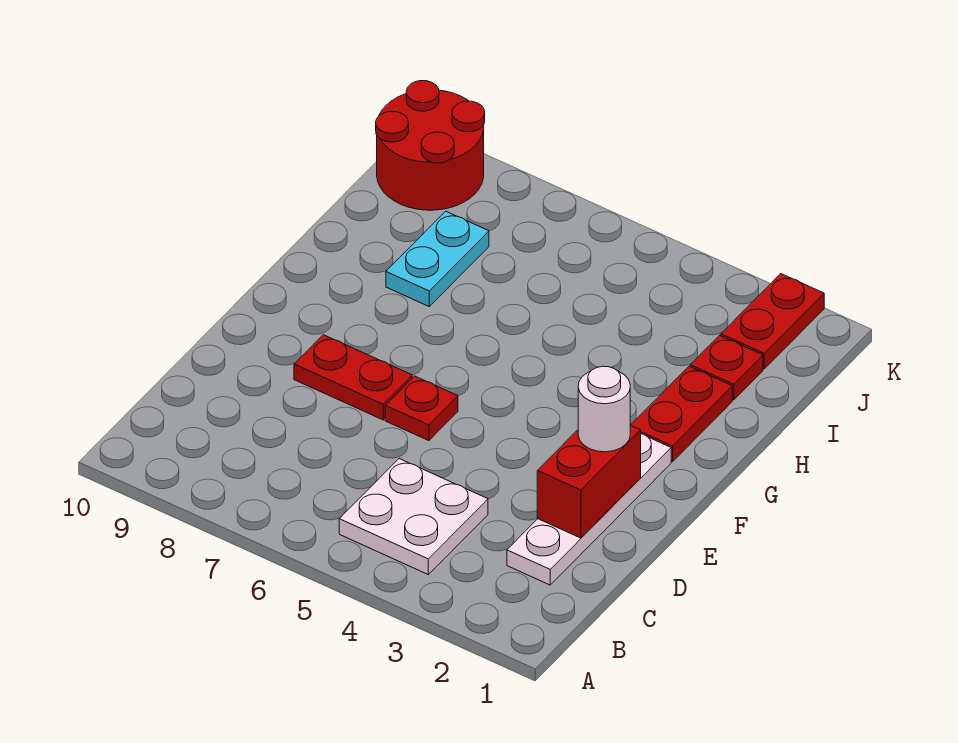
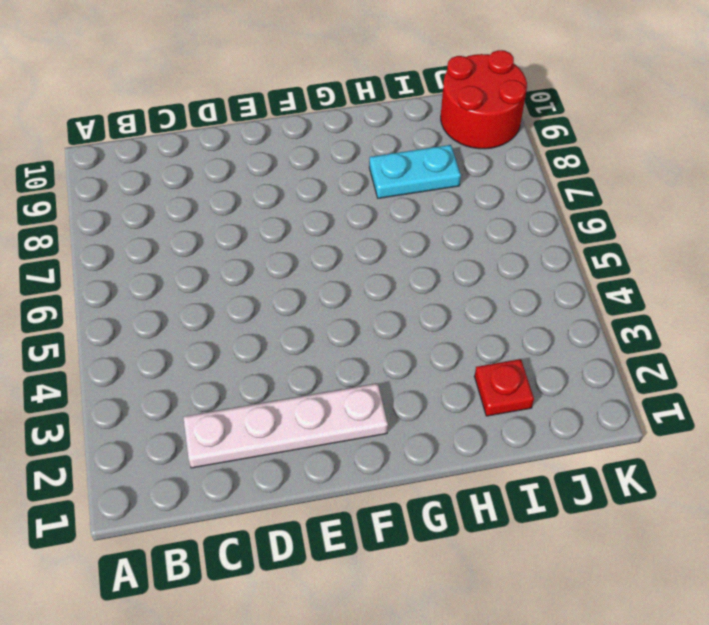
none -> white plate B4:C5 level 1
none -> red plate E6 level 1

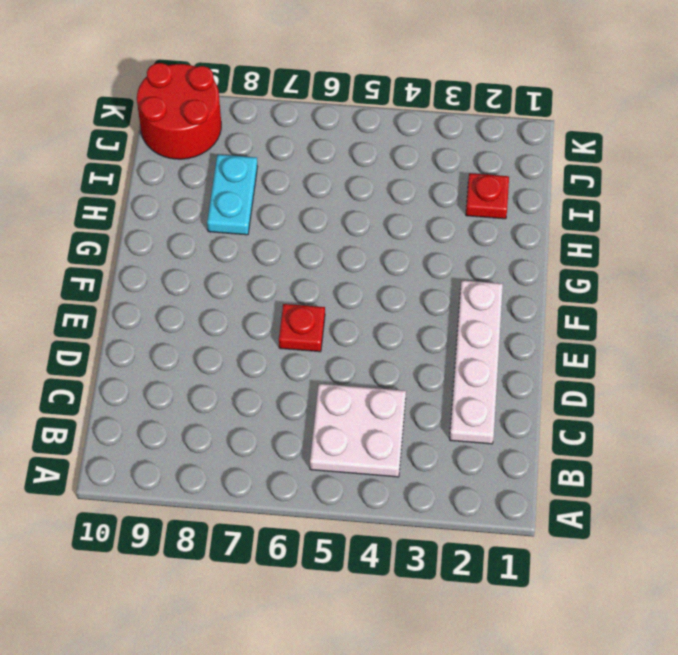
none -> red plate E7:E8 level 1
none -> red plate G2:H2 level 1

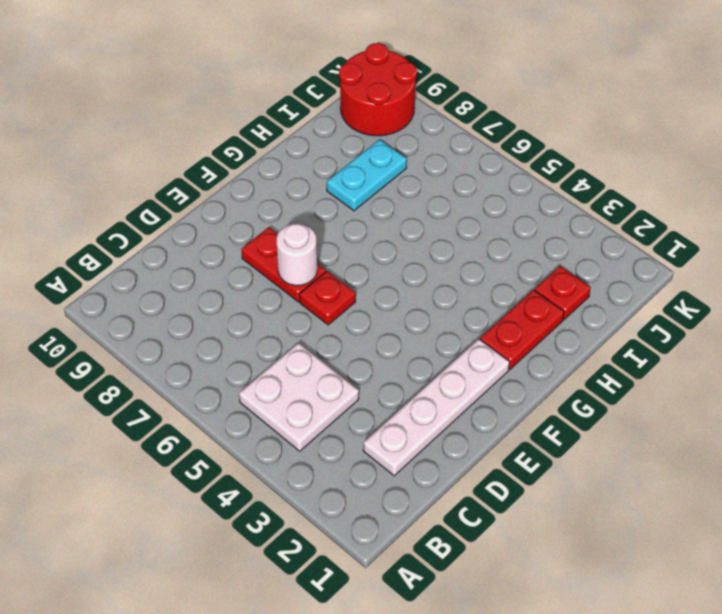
white round brick E7 level 2 -> white round brick E2 level 3
none -> red plate J2:K2 level 1
none -> red brick D2:E2 level 2

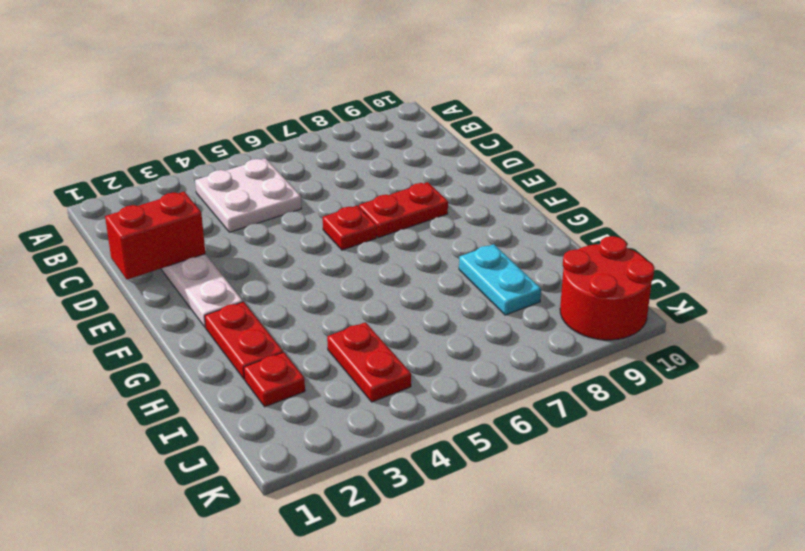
red brick D1:D2 level 2 -> red brick D2:E2 level 2
red plate I4:J4 level 1 -> red plate J2:K2 level 1
none -> white round brick E2 level 3

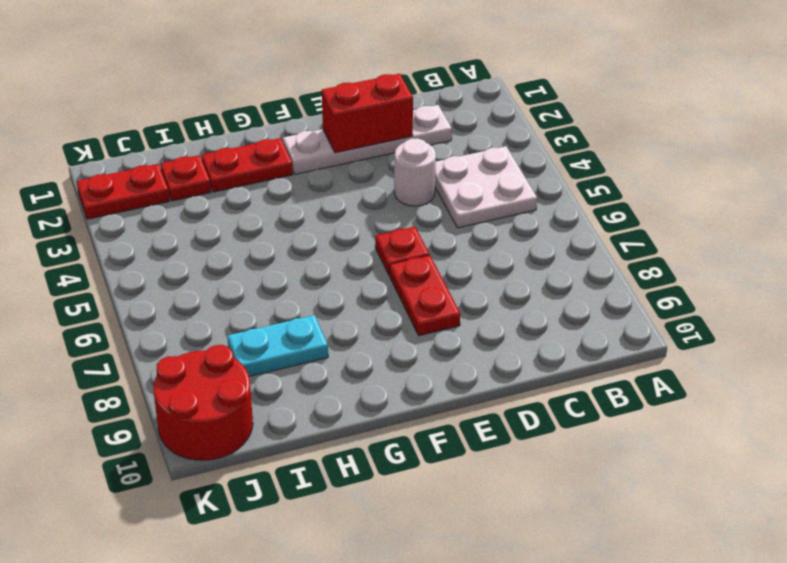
white round brick D4 level 1 -> white round brick E2 level 3

